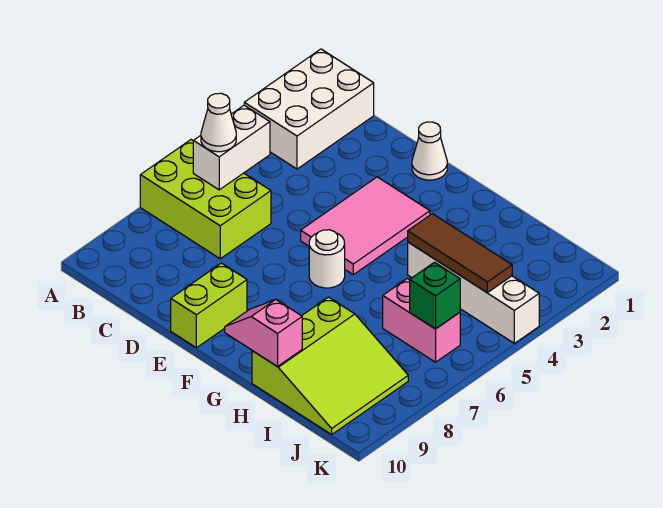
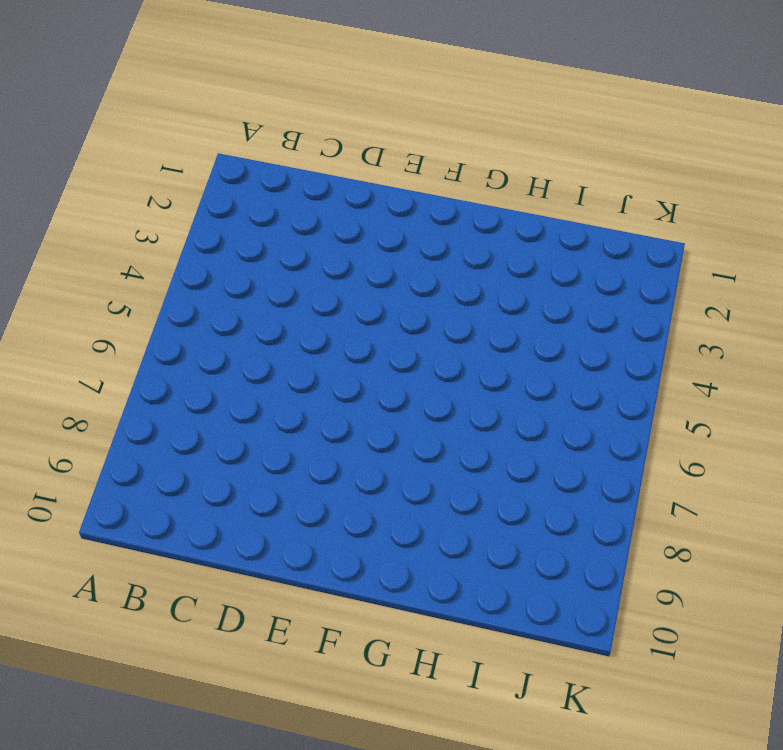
none -> white brick A1:B3 level 1
none -> lime brick A6:C7 level 1
none -> white cone E1 level 1

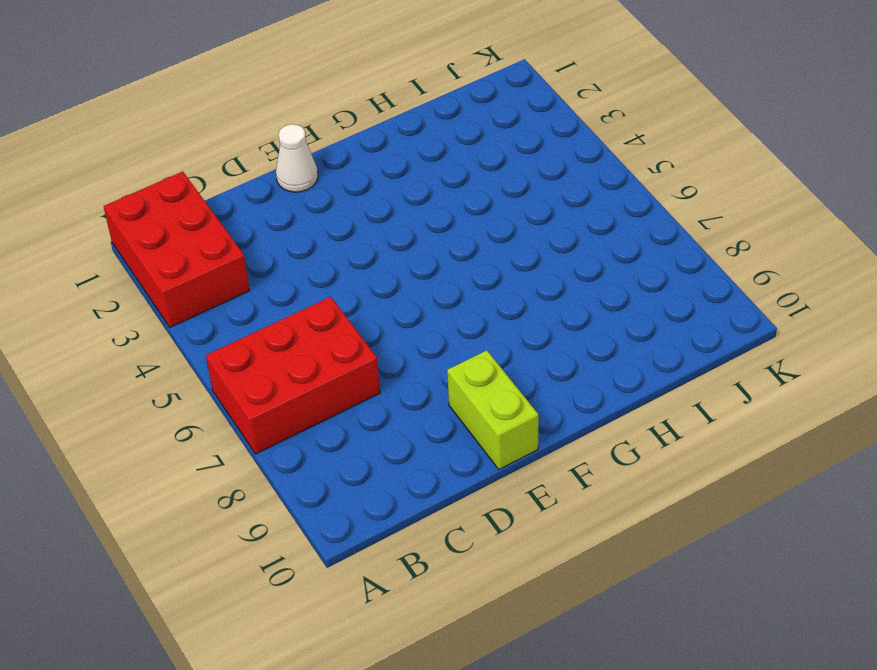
red brick A1:B3 level 1 -> white brick A1:B3 level 1
red brick A6:C7 level 1 -> lime brick A6:C7 level 1
none -> pink tile E3:F5 level 1
none -> white round brick F6 level 1
none -> white brick H4:K4 level 1

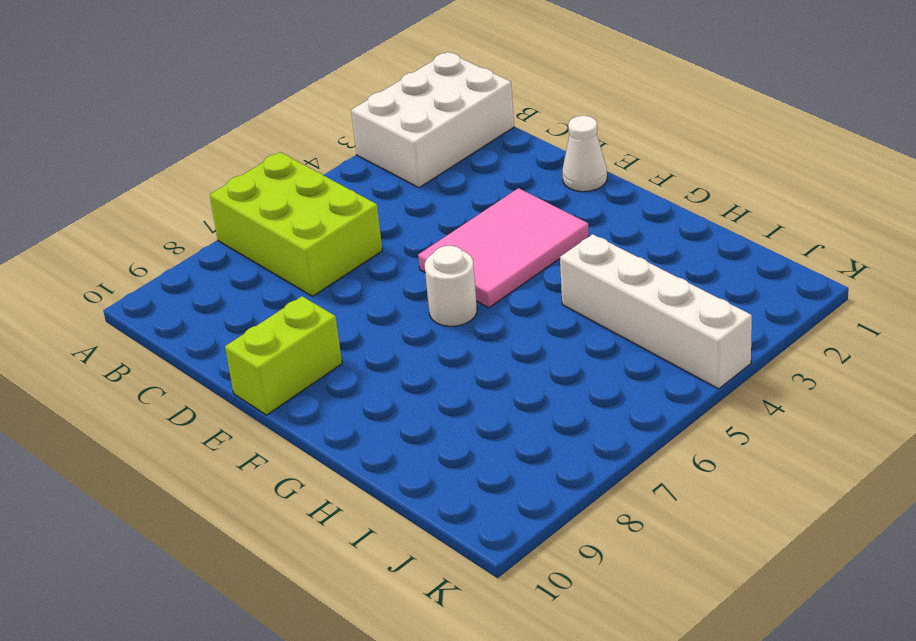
none -> lime slope H8:J10 level 1 top H
none -> pink brick I6:J6 level 1
none -> white brick B5:B6 level 2

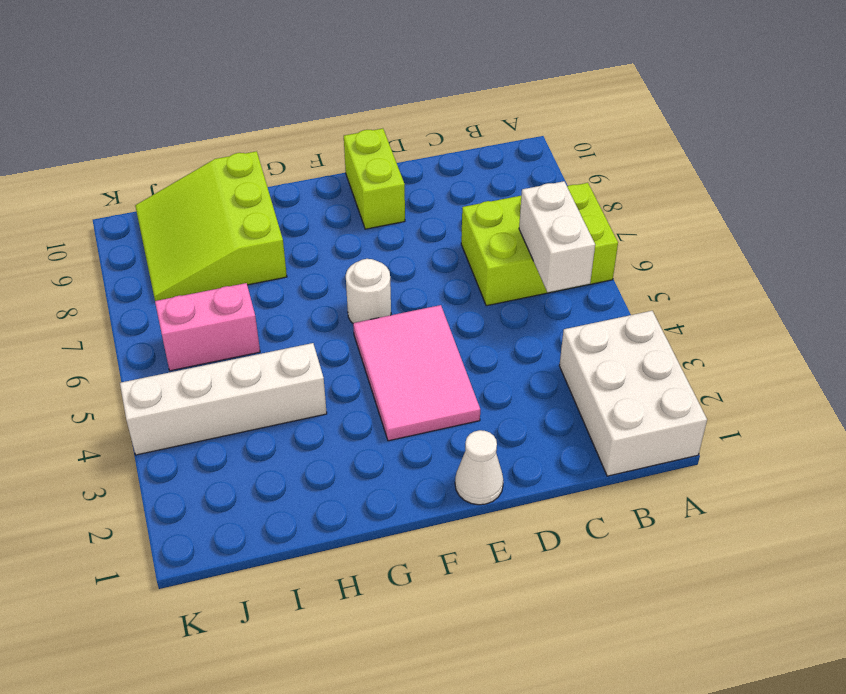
none -> pink slope G10:H10 level 2 top H
none -> brown tile H4:J4 level 2
none -> green brick J6 level 2

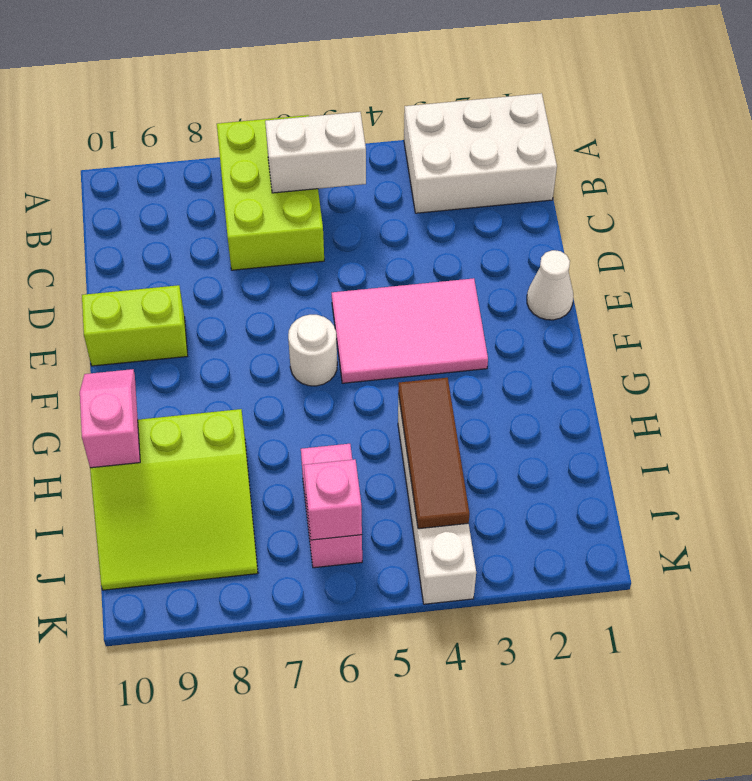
pink brick J6 level 2 -> green brick J6 level 2
none -> white cone B6 level 3

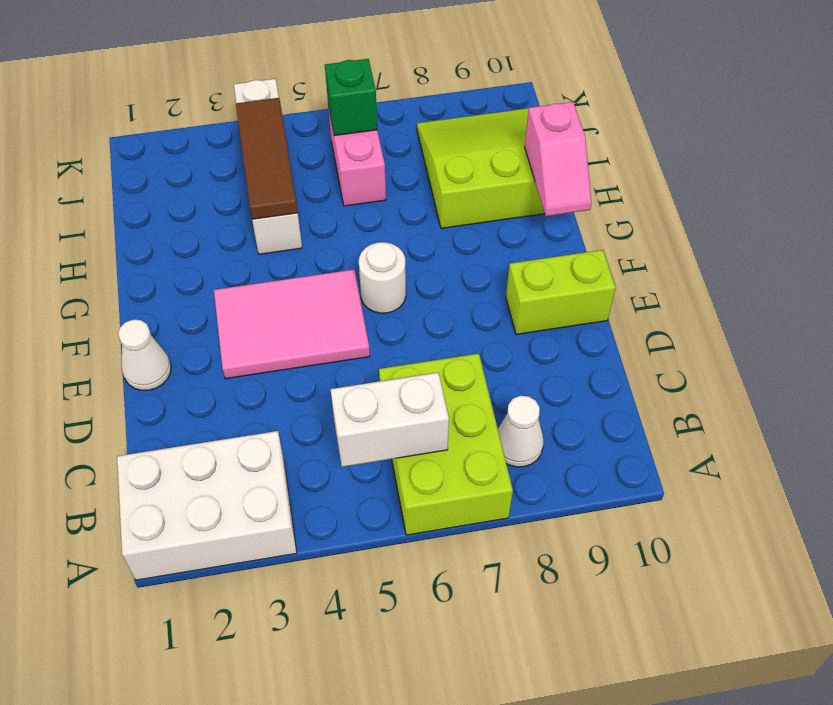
white cone B8 level 1 -> white cone B6 level 3

